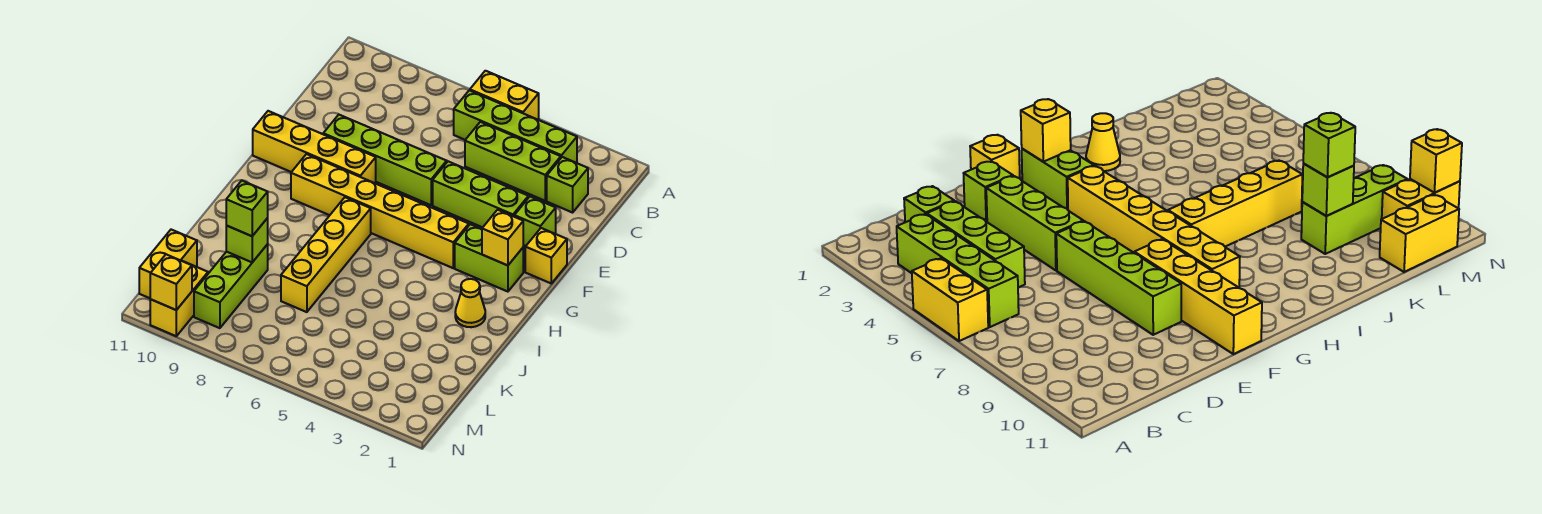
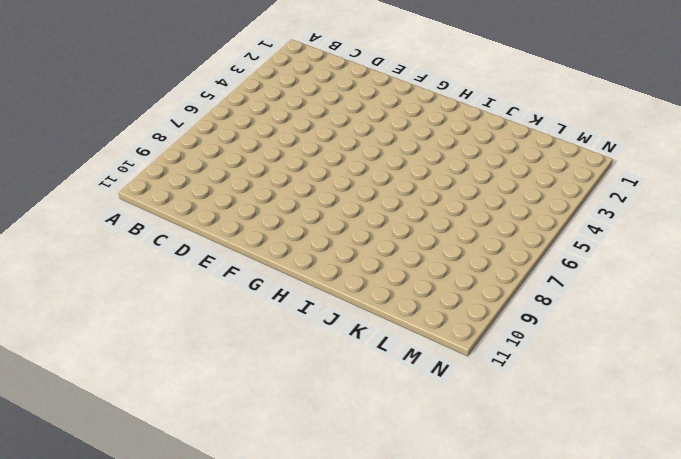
none -> yellow brick A5:A6 level 1
none -> lime brick B3:B6 level 1
none -> lime brick C2 level 1

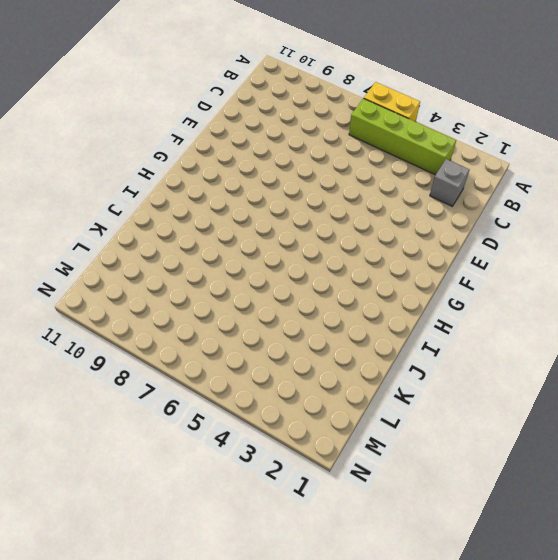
grey brick C2 level 1 -> lime brick C2 level 1
none -> lime brick C3:C5 level 1
none -> lime brick E2 level 1
none -> lime brick E3:E5 level 1

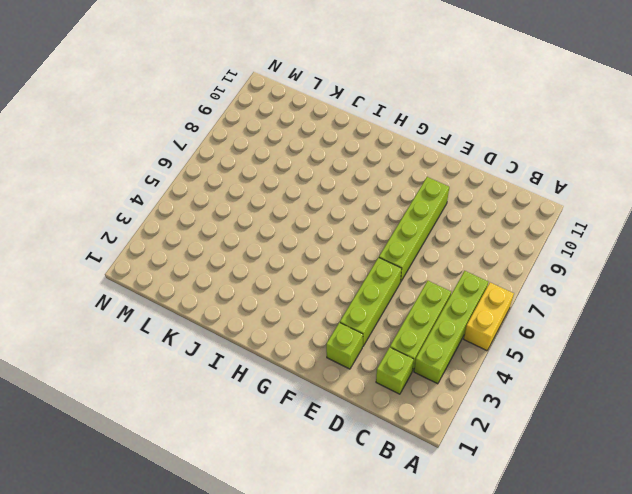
none -> yellow brick F1 level 1
none -> yellow brick F8:F11 level 1
none -> lime brick G2:G3 level 1

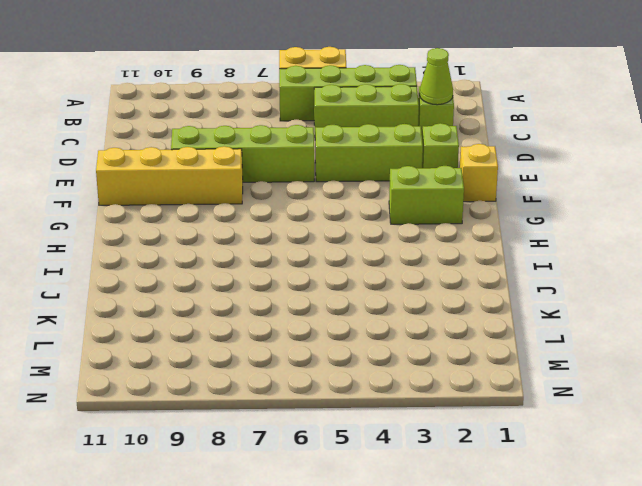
lime cone C2 level 2 -> none
none -> yellow brick G4:G9 level 1
none -> yellow brick H7:K7 level 1
none -> yellow cone I2 level 1

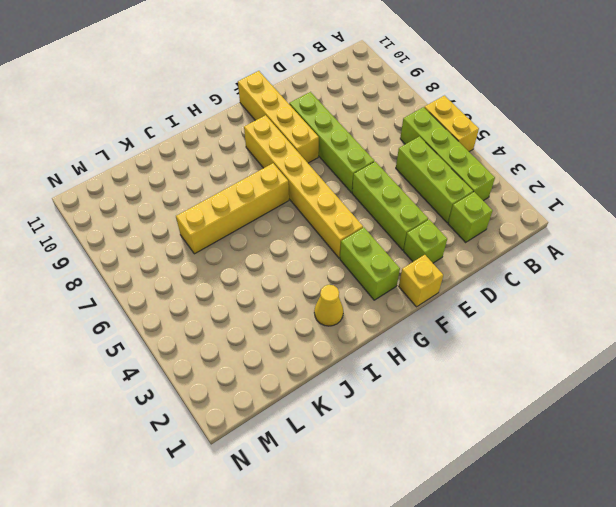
none -> lime brick K9:M9 level 1
none -> yellow brick L11:M11 level 1
none -> yellow brick M10:N10 level 1

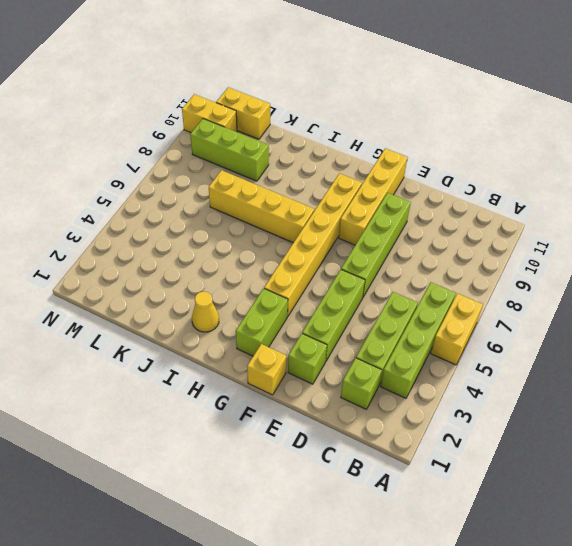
none -> yellow brick G2 level 2
none -> lime brick K9 level 2
none -> yellow brick N10 level 2

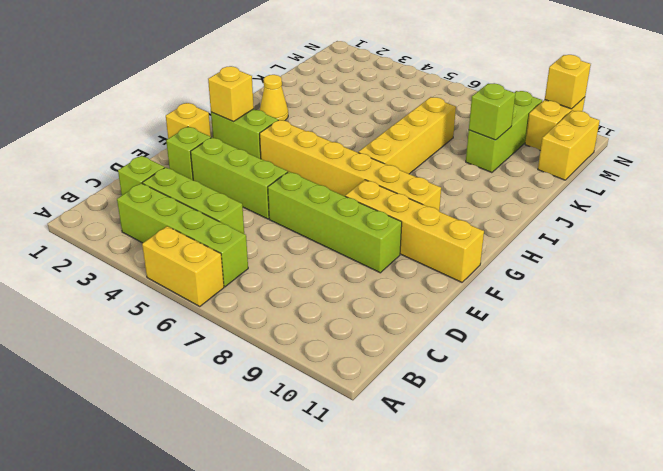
none -> lime brick K9 level 3

